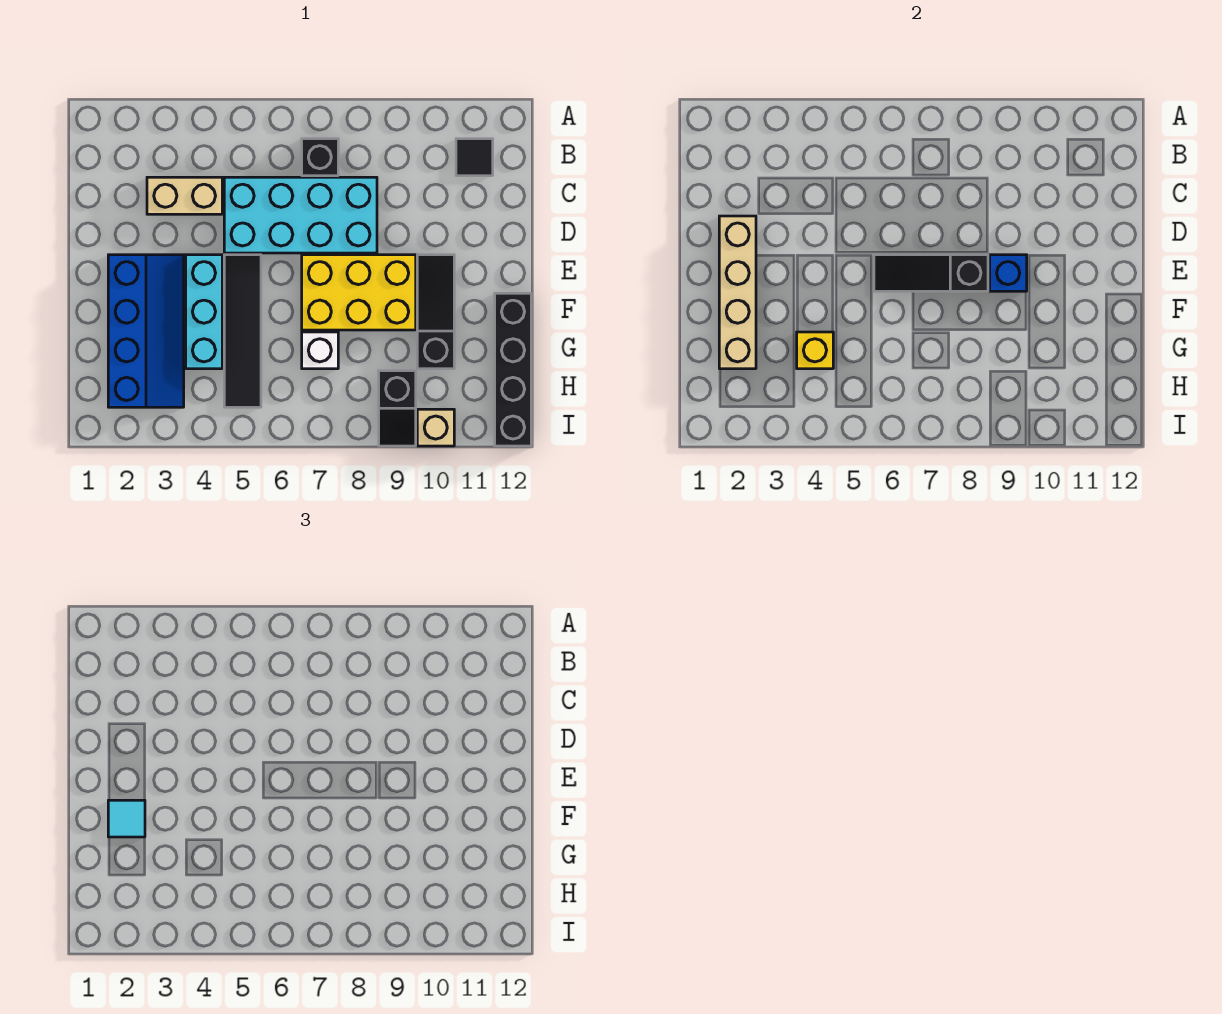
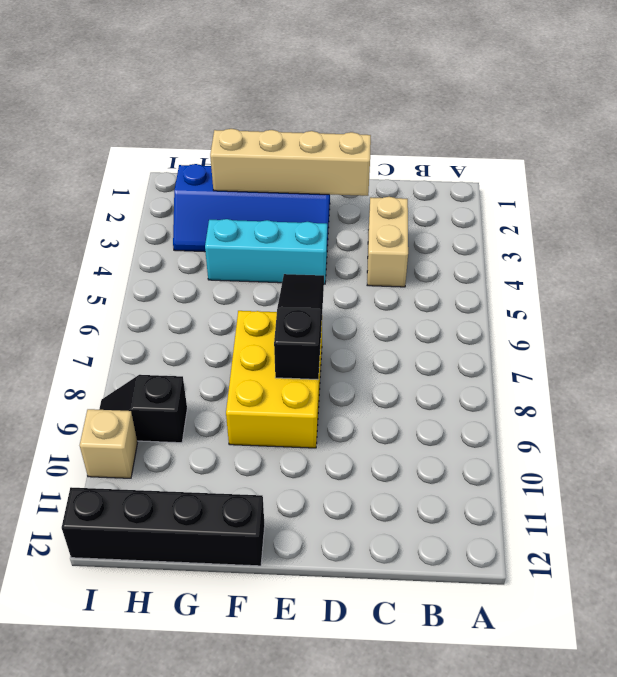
none -> black brick B7 level 1
none -> black tile B11 level 1
none -> cyan brick C5:D8 level 1

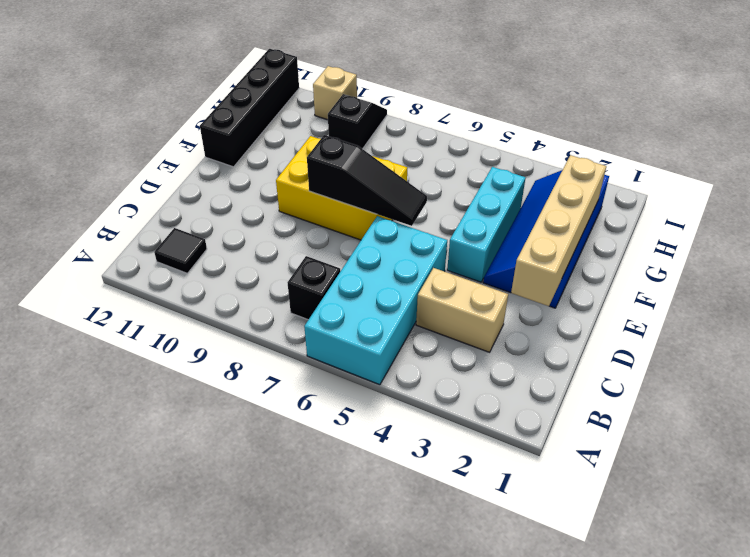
cyan brick A5:D6 level 1 -> cyan brick C5:D8 level 1
none -> black tile E5:H5 level 1
none -> black slope E10:G10 level 1 top G
none -> white brick G7 level 1

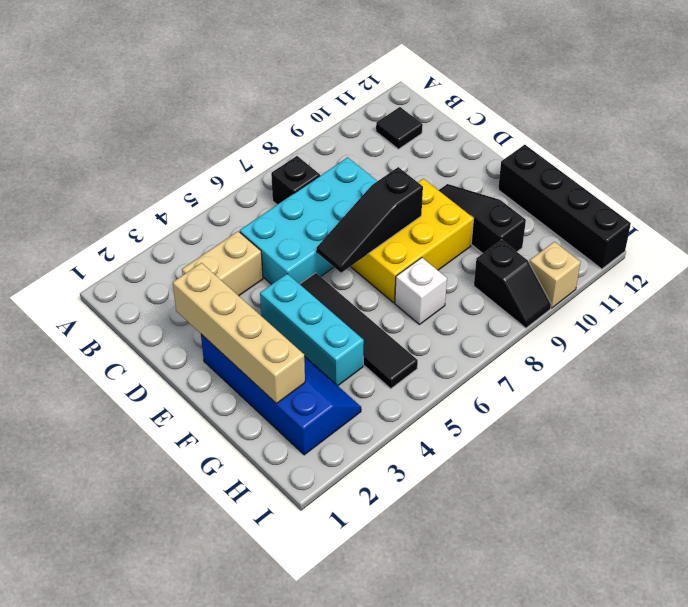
none -> blue brick E9 level 2
none -> yellow brick G4 level 2
none -> cyan tile F2 level 3

